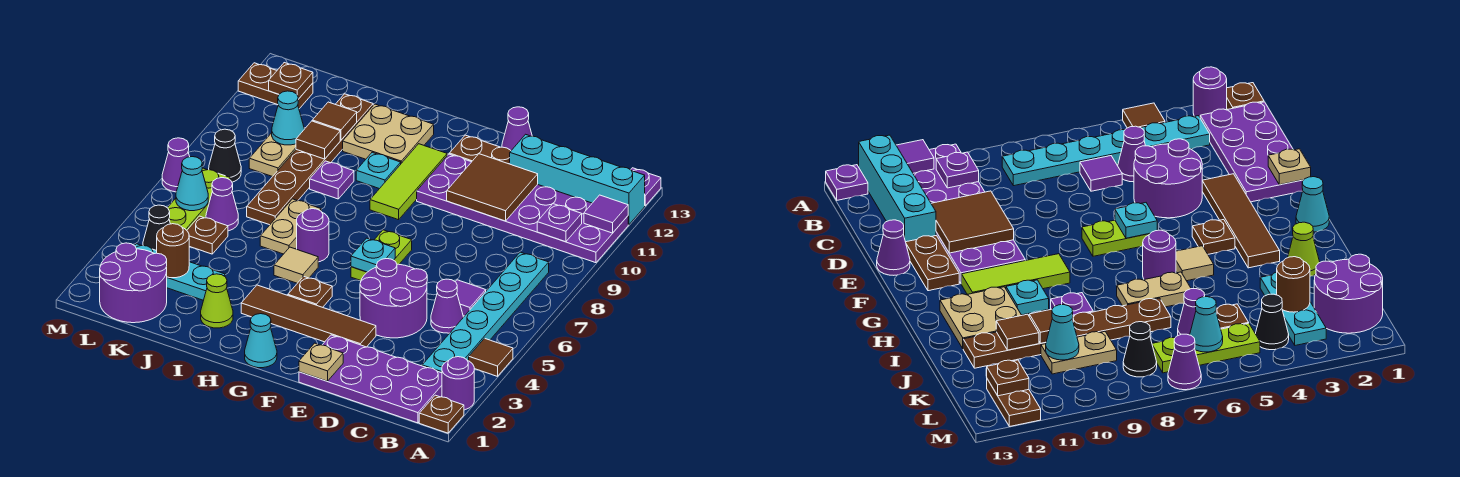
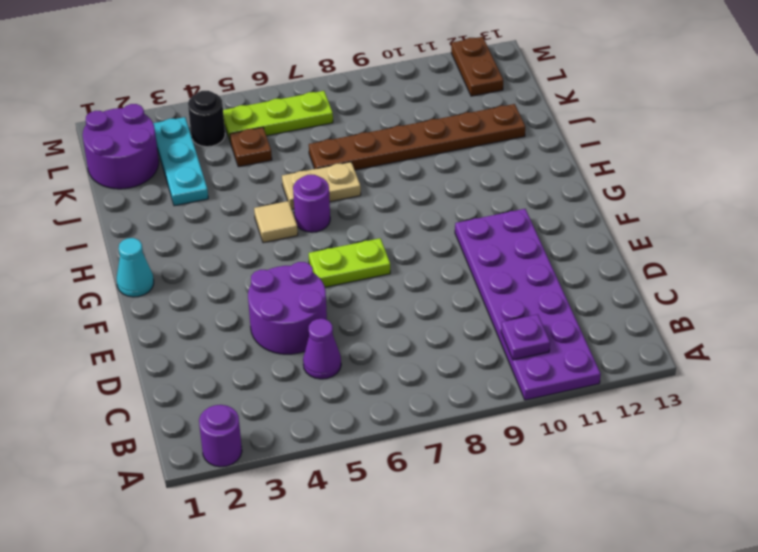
black round brick L4 level 1 -> black cone L4 level 1
none -> brown plate A1 level 1
none -> brown tile A4 level 1
none -> cyan brick A12:D12 level 1
none -> purple plate A13 level 1

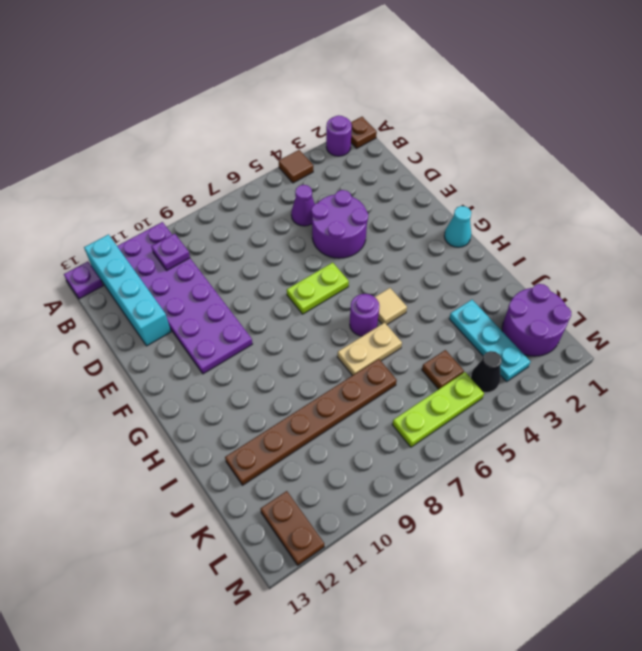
none -> purple plate B1:E2 level 1
none -> cyan plate B3:B8 level 1
none -> purple tile C6 level 1
none -> brown tile E3:H3 level 1

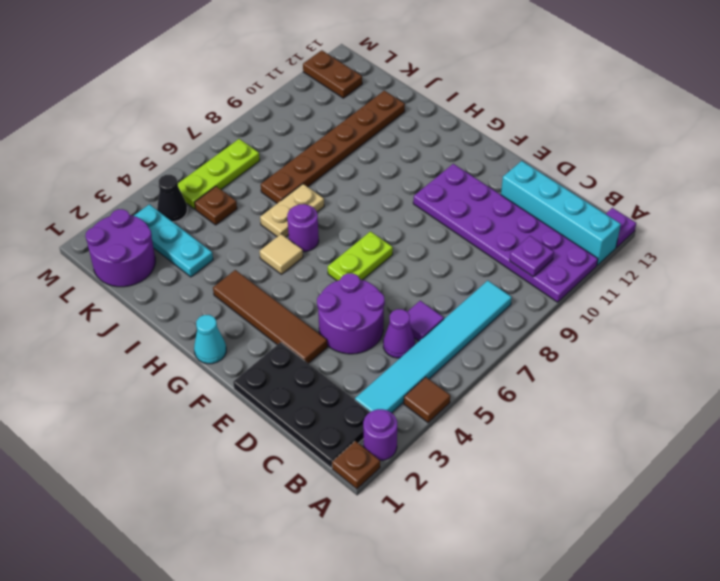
black plate B1:E2 level 1 -> purple plate B1:E2 level 1
cyan tile B3:B8 level 1 -> cyan plate B3:B8 level 1
none -> brown plate E12:F12 level 1
none -> purple cone E13 level 1
none -> brown plate G4 level 1
none -> lime tile G9:G11 level 1

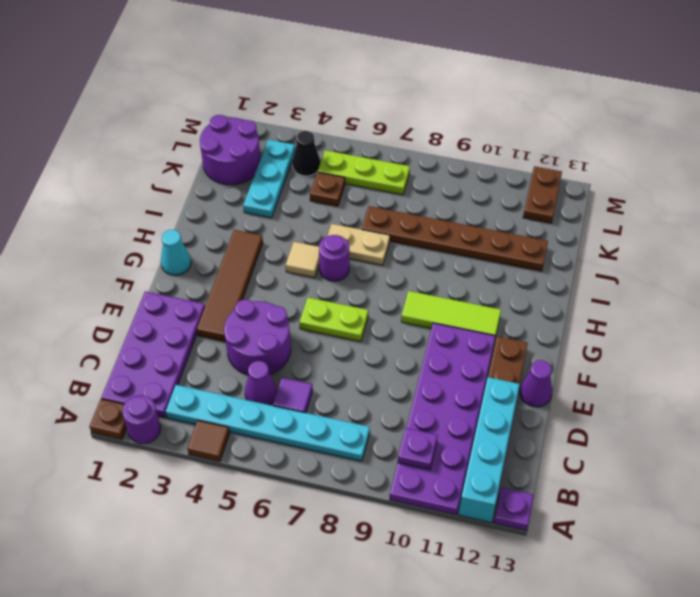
none -> brown plate G4 level 1
none -> cyan plate H10 level 1
none -> tan plate H11:I12 level 1
none -> lime cone I2 level 1

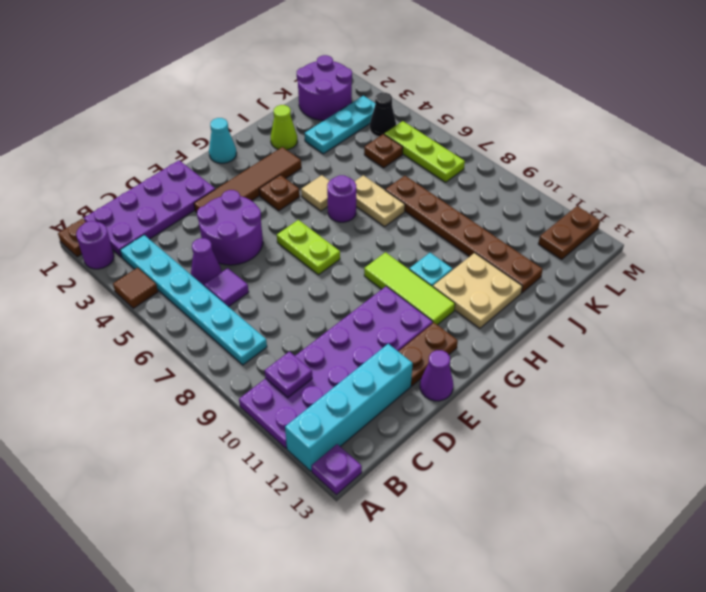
none -> purple plate I9 level 1
none -> purple cone K6 level 1
none -> tan plate K9:K10 level 1
none -> black cone L8 level 1

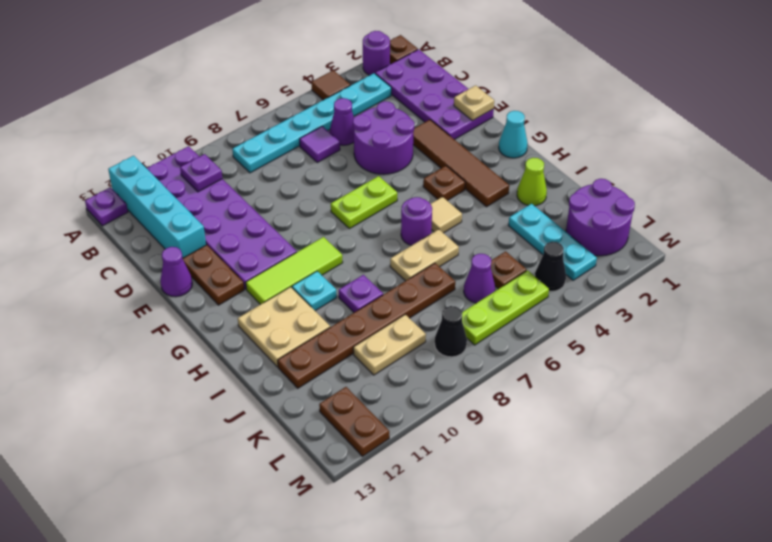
none -> purple cone M7 level 1
none -> purple tile A11 level 2
none -> brown tile D10:E11 level 2
none -> cyan plate F6 level 2

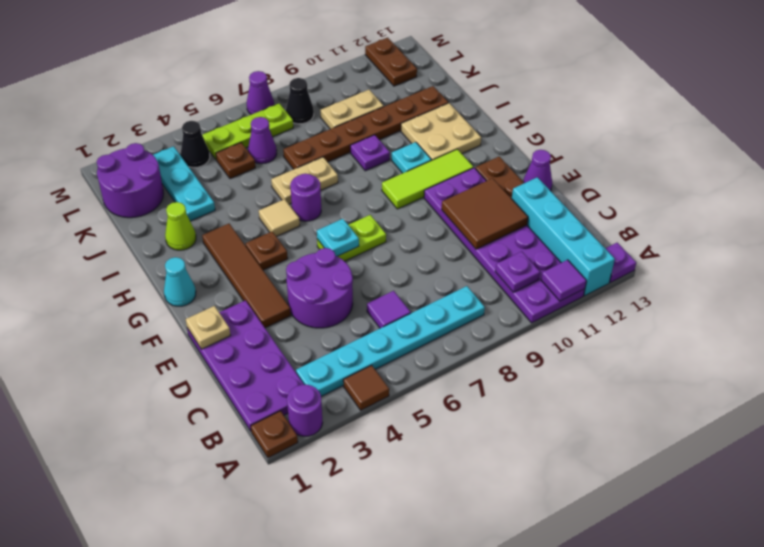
none -> purple cone C5 level 1
none -> brown tile J10 level 2
none -> brown tile J11 level 2
none -> brown round brick K3 level 2

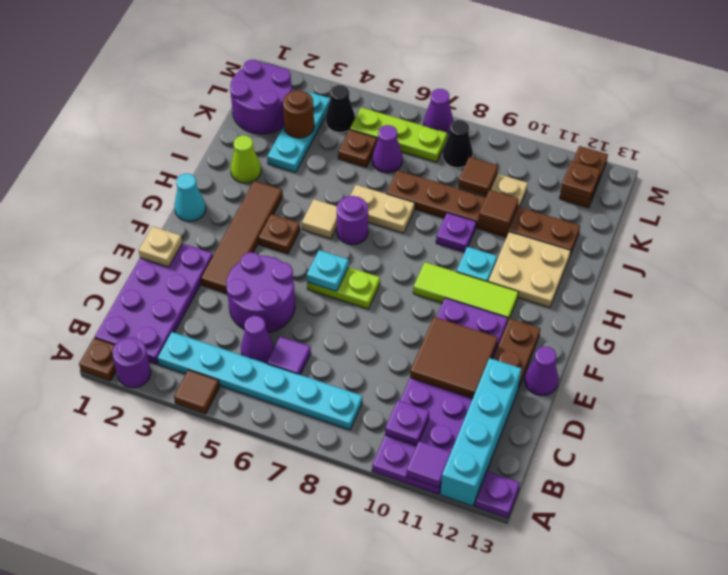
brown tile K9 level 2 -> brown tile J11 level 2
none -> cyan cone K10 level 2
none -> cyan cone L6 level 2

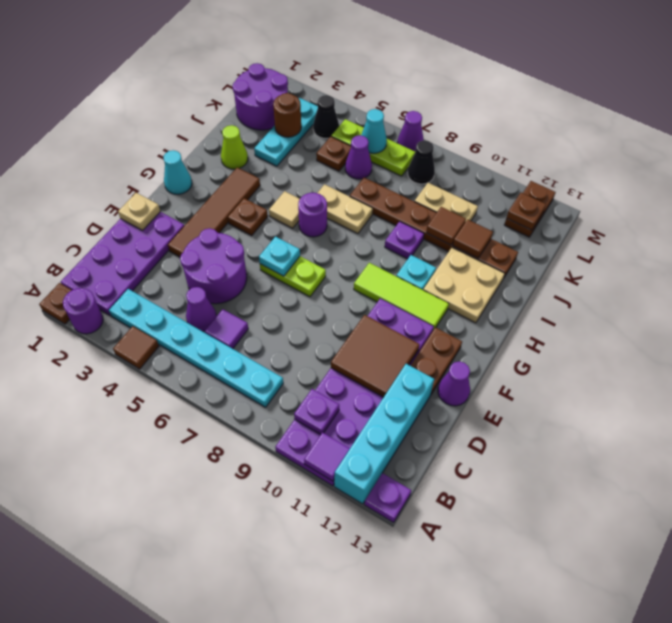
none -> cyan cone K10 level 2

